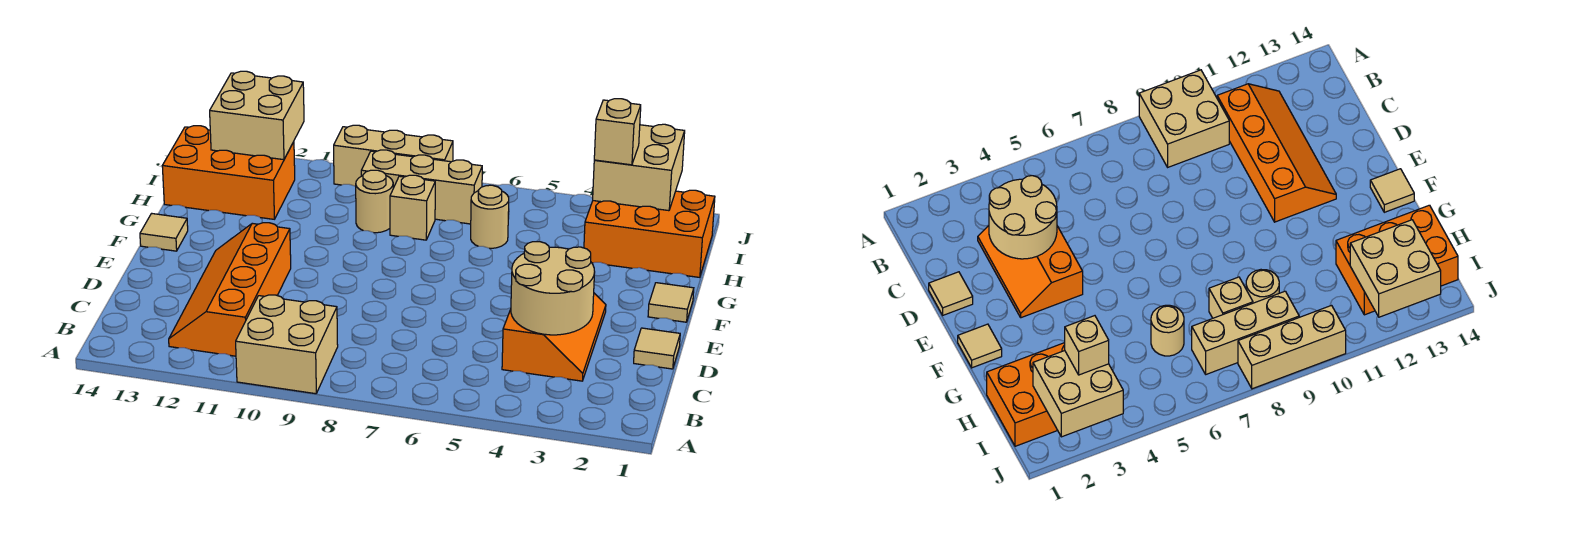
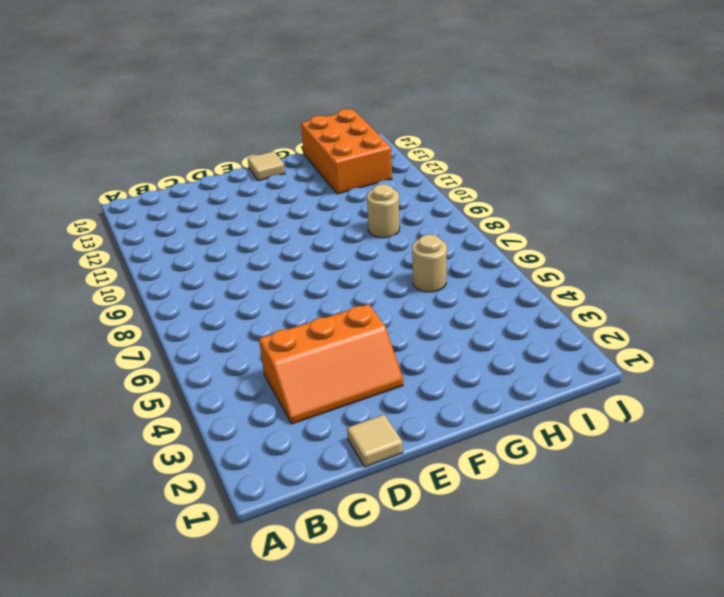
none -> tan brick A9:B10 level 1
none -> orange slope B11:E12 level 1 top 11
none -> tan tile F1 level 1

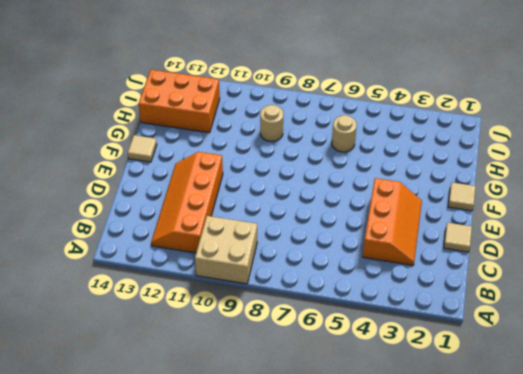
none -> orange brick H1:I3 level 1
none -> tan brick H8 level 1
none -> tan brick I7:I9 level 1

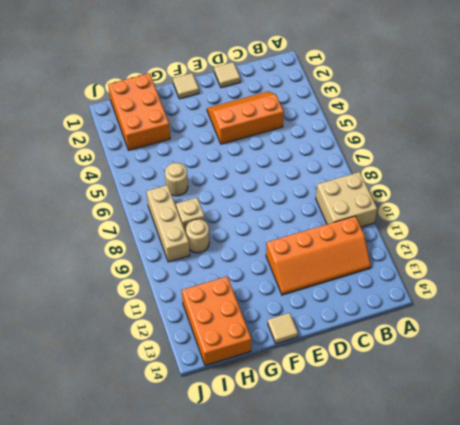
none -> tan brick J8:J10 level 1
none -> tan round brick C3:D4 level 2
none -> tan brick I2:J3 level 2

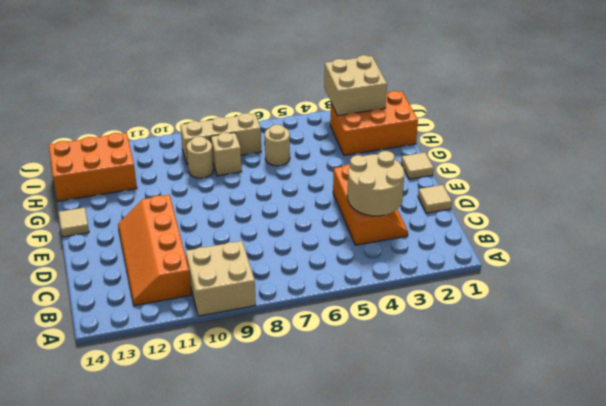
none -> tan brick J8:J10 level 1
none -> tan brick I12:J13 level 2
none -> tan brick I3 level 3

